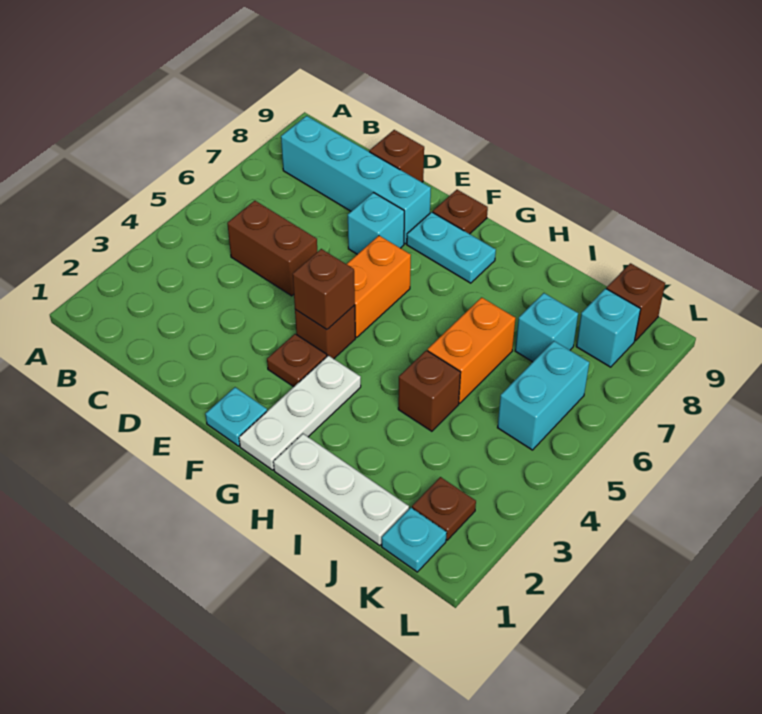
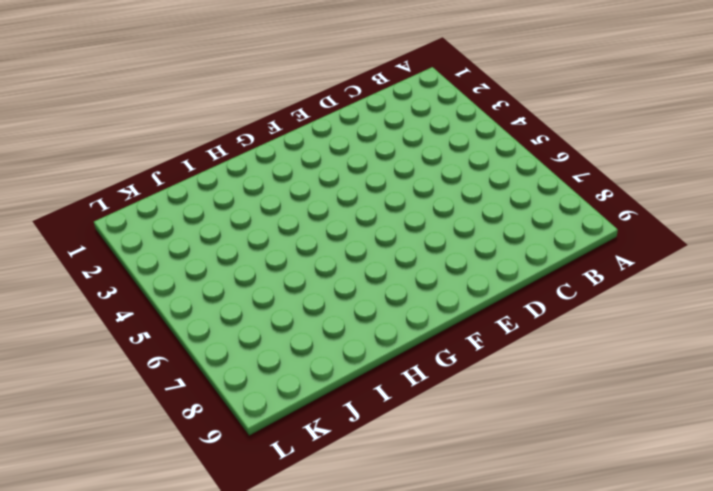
none -> cyan brick B8:E8 level 1
none -> brown brick C5:D5 level 1
none -> brown brick D9 level 1

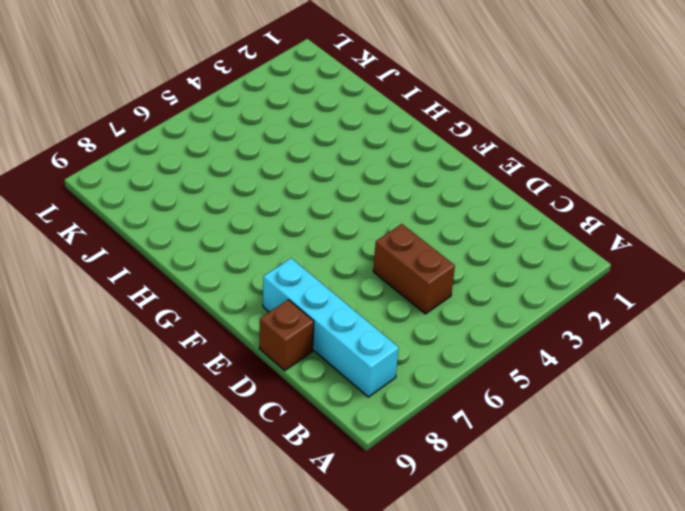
none -> cyan brick E7 level 1
none -> cyan plate F1 level 1
none -> brown plate F3 level 1

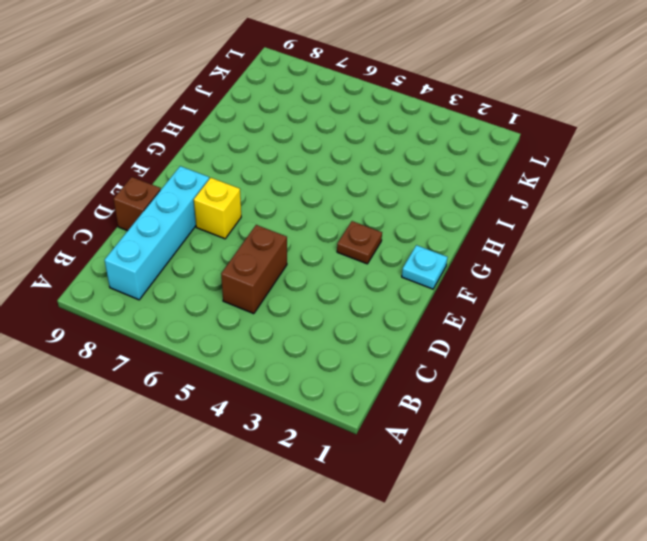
yellow brick E7 level 1 -> cyan brick E7 level 1
none -> brown brick F4 level 1
none -> orange brick F5:F6 level 1
none -> cyan plate F8:G8 level 1

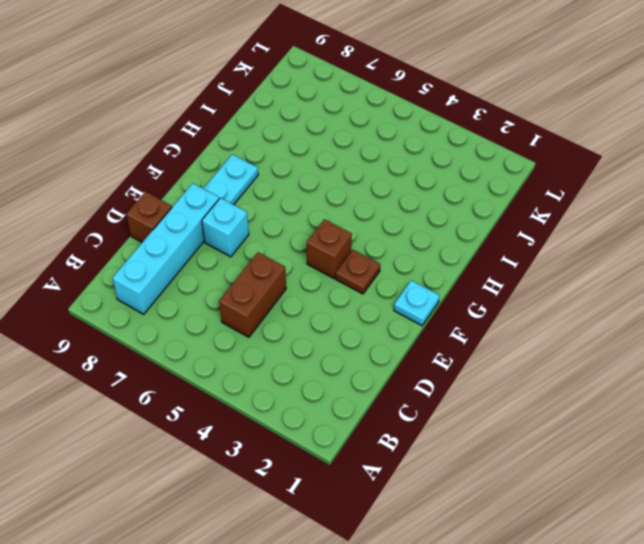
none -> orange brick F5:F6 level 1
none -> brown plate F9 level 1
none -> white plate G1:G3 level 1

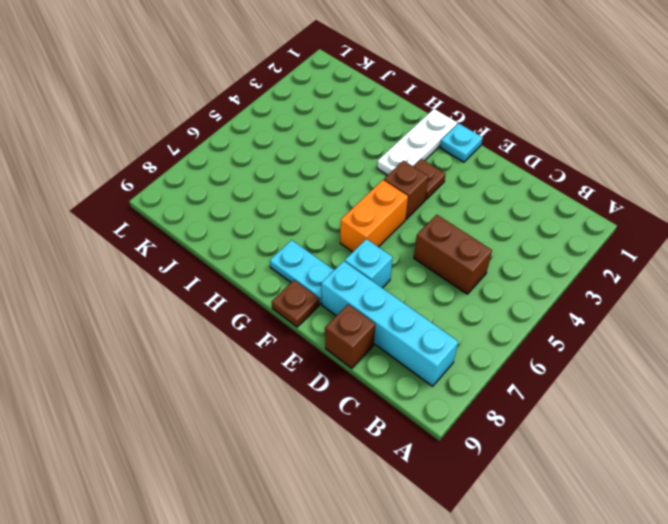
none -> white plate H1:J1 level 1
none -> brown brick I4 level 1
none -> orange brick I5:I6 level 1

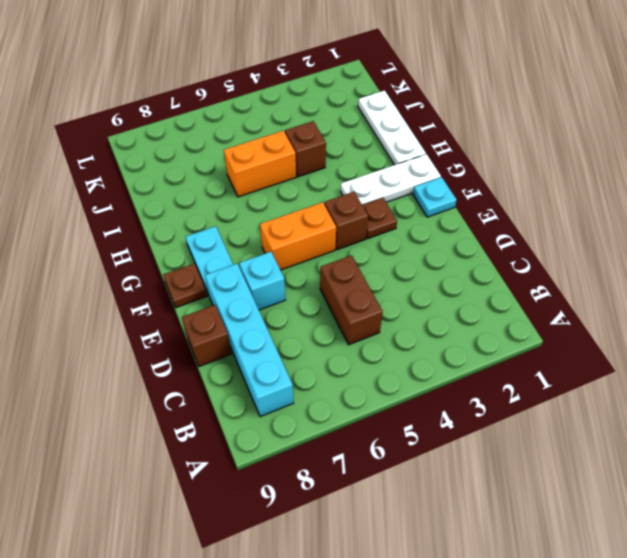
none -> cyan brick J7 level 1
none -> cyan plate K1 level 1
none -> brown plate K2 level 1

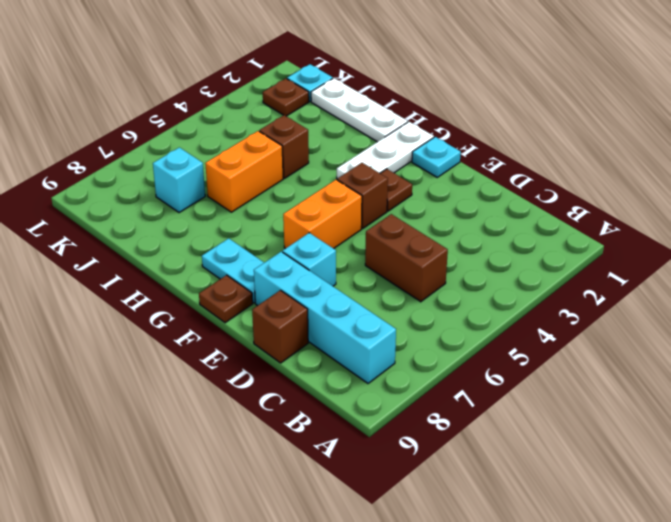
none -> cyan brick K5:K6 level 1
none -> cyan brick K8 level 1
none -> brown brick K9 level 1

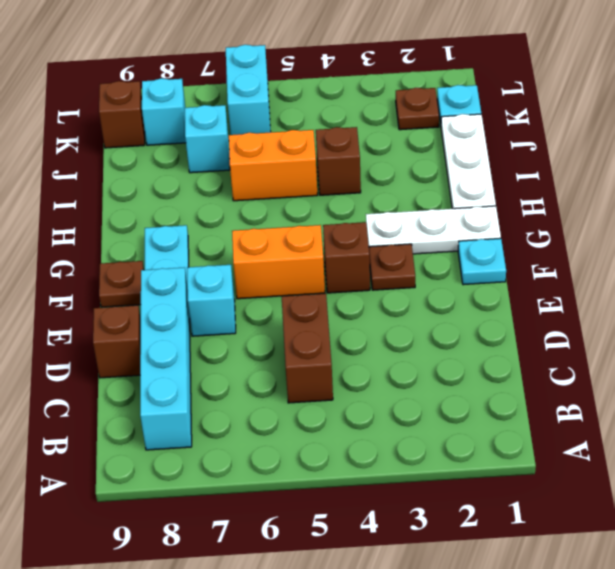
cyan brick K6:L6 level 1 -> cyan brick K5:K6 level 1
none -> brown brick F4 level 2

